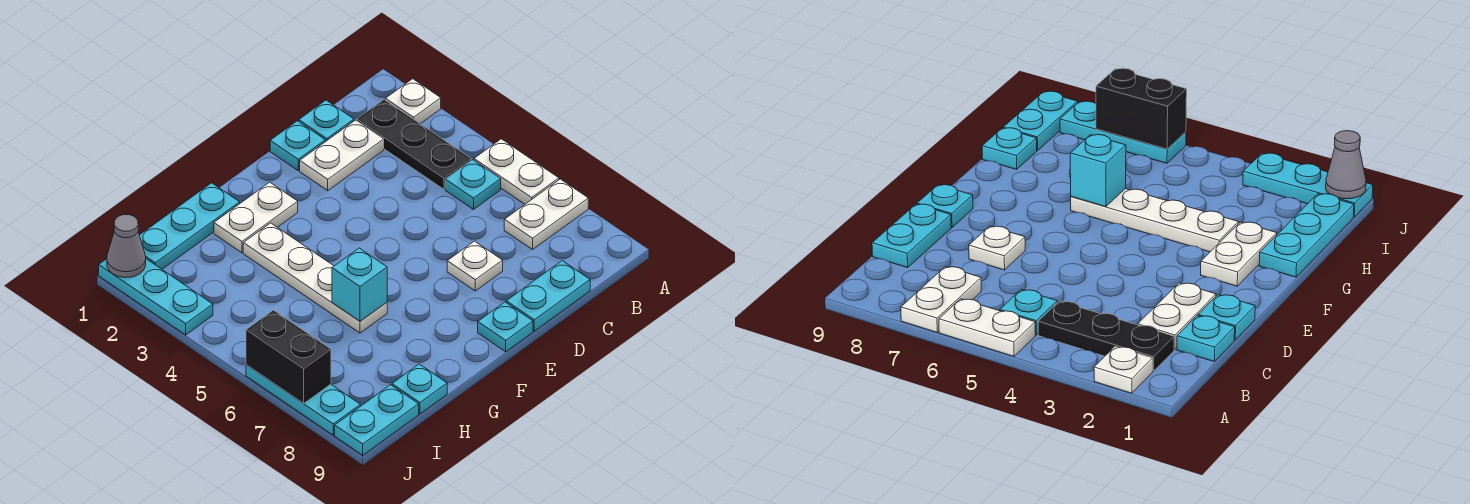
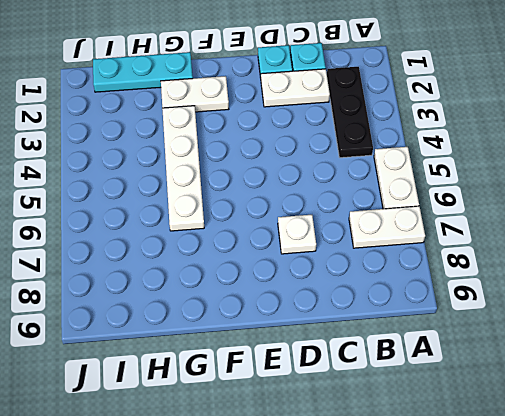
none -> white plate A2 level 1
none -> cyan plate B5 level 1
none -> cyan plate C9:D9 level 1

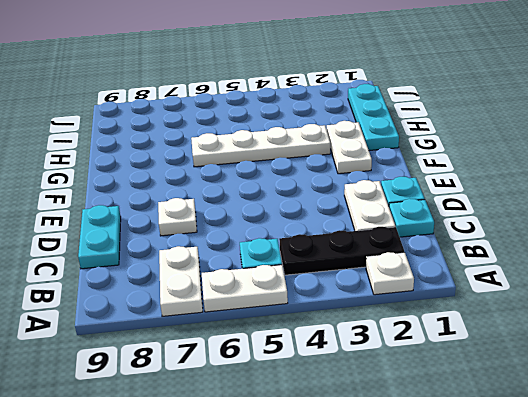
none -> cyan plate E9 level 1
none -> cyan plate H9 level 1
none -> cyan plate I9:J9 level 1

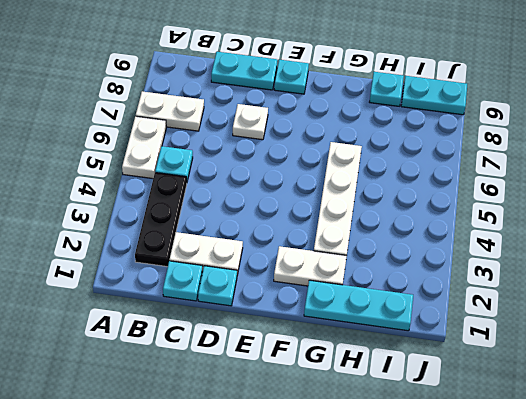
none -> white plate A2 level 1
none -> cyan plate J1:J3 level 1
none -> cyan plate J6:J8 level 1

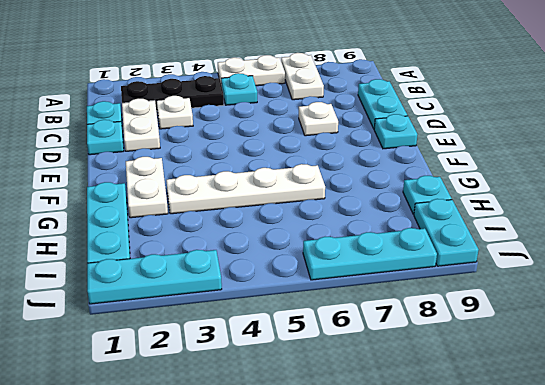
white plate C3 level 1 -> white plate A2 level 1
none -> cyan brick G6 level 2
none -> grey cone J1 level 2
none -> black brick J6:J7 level 2

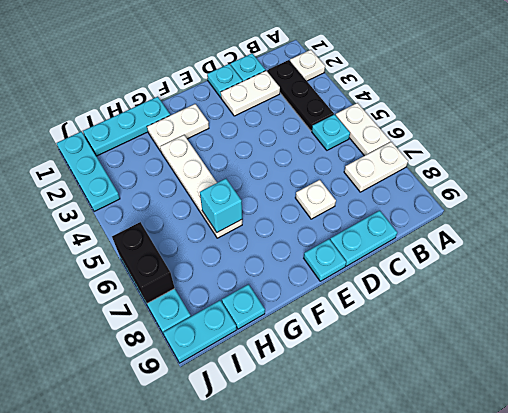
none -> grey cone J1 level 2

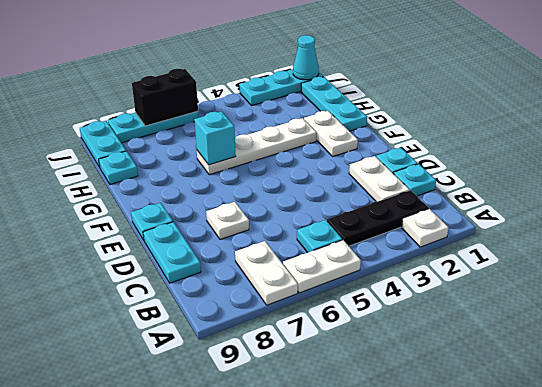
cyan cone J1 level 2 -> grey cone J1 level 2

